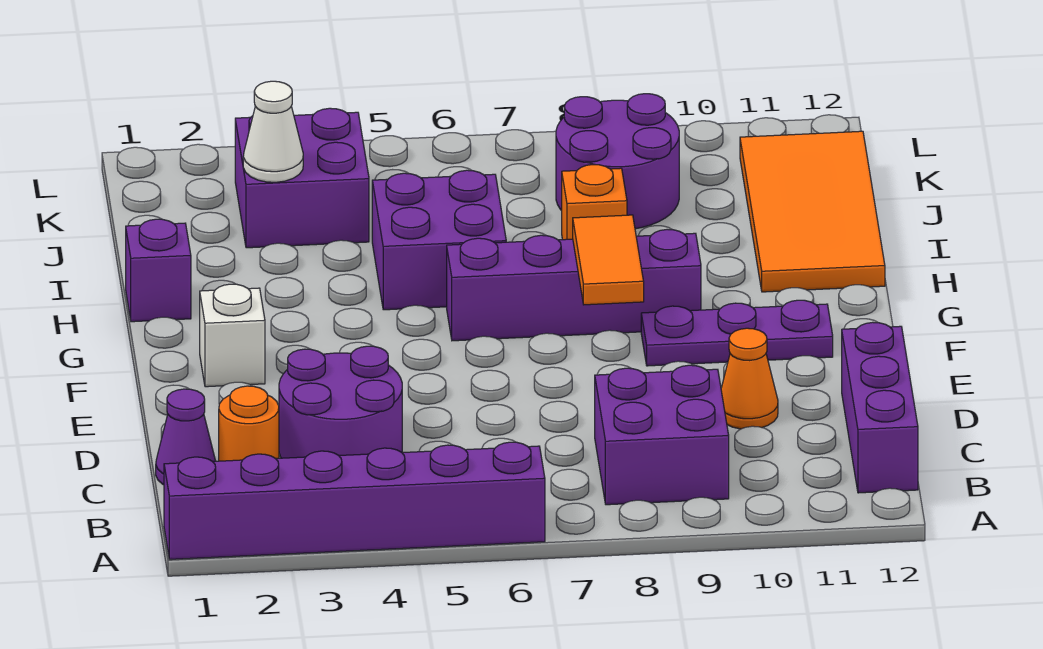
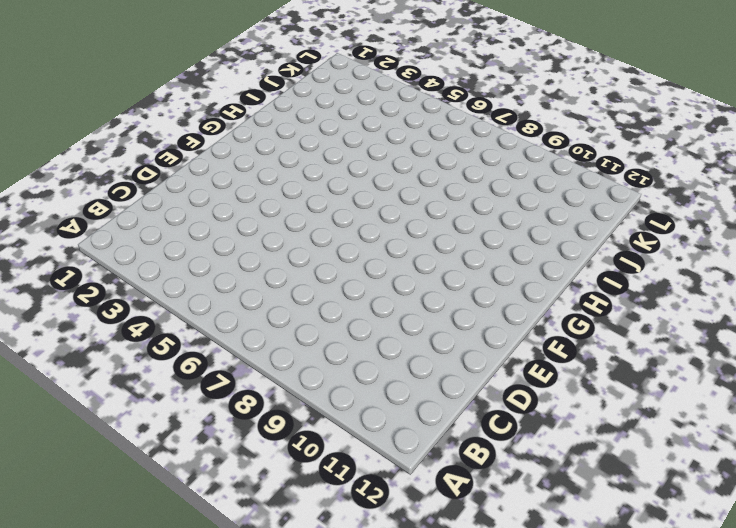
none -> purple brick A1:A6 level 1
none -> purple brick B8:C9 level 1
none -> purple brick B12:D12 level 1

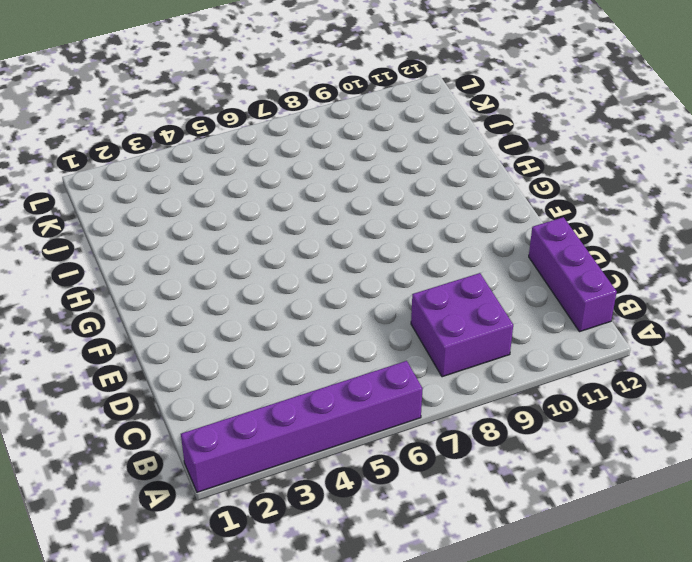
none -> purple cone C1 level 1
none -> orange round brick C2 level 1
none -> purple round brick C3:D4 level 1

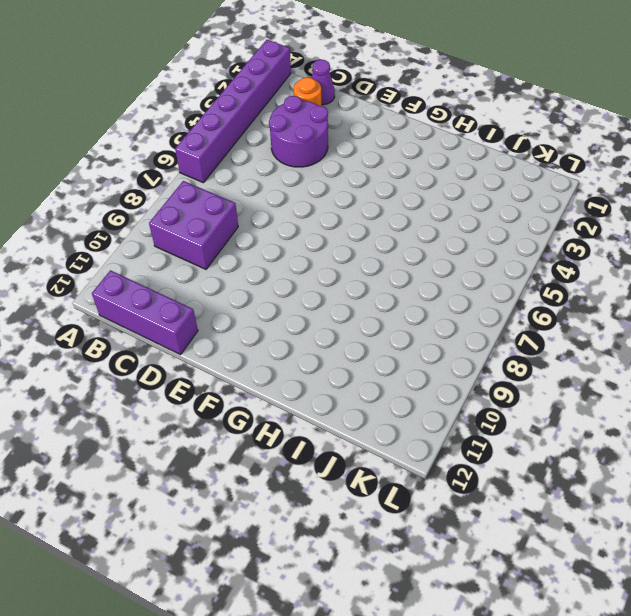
none -> orange cone D10 level 1
none -> white brick F2 level 1
none -> purple plate F9:F11 level 1

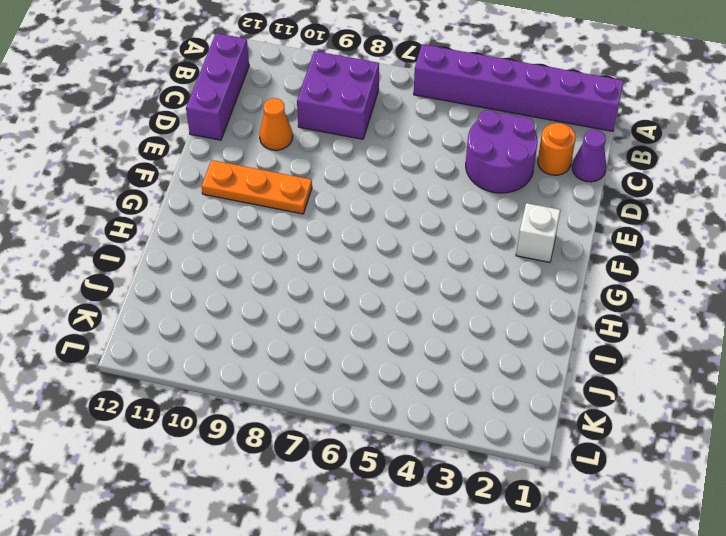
orange plate F9:F11 level 1 -> purple plate F9:F11 level 1
none -> purple brick G6:G9 level 1
none -> purple brick H1 level 1
none -> purple brick H5:I6 level 1

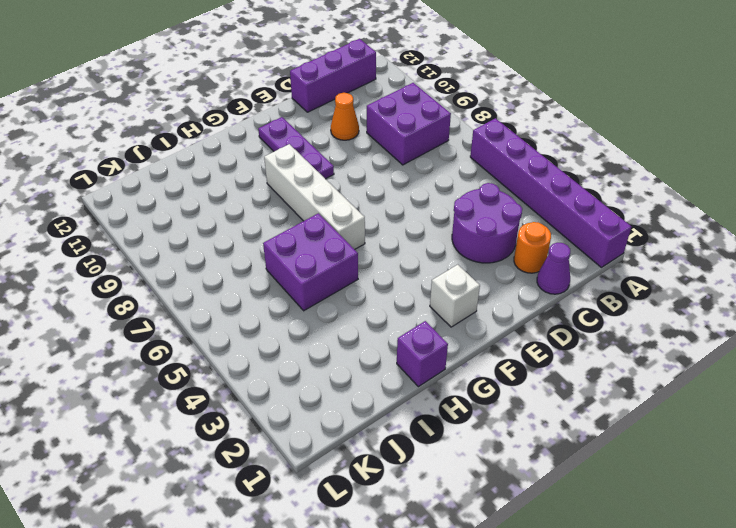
white brick G6:G9 level 1 -> purple brick G6:G9 level 1
none -> orange tile H11:K12 level 1
none -> orange brick I8 level 1
none -> purple brick J3:K4 level 1

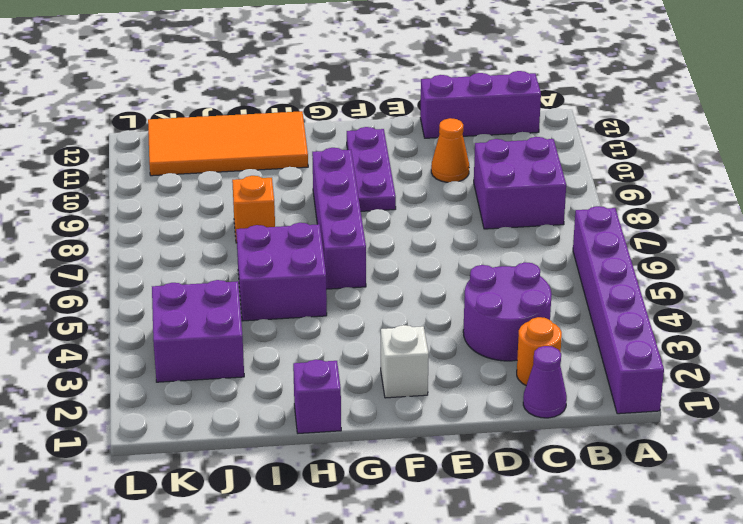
none -> purple round brick J8:K9 level 1
none -> orange tile F8:G8 level 2
none -> white cone J3 level 2

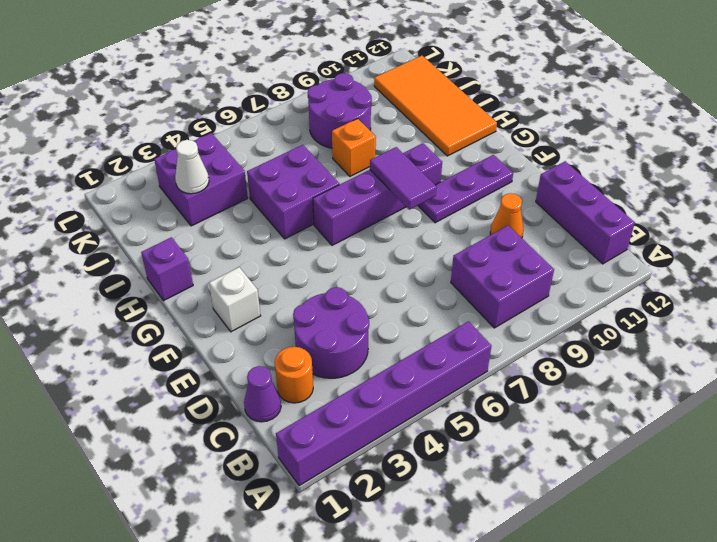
purple tile F8:G8 level 2 -> orange tile F8:G8 level 2

